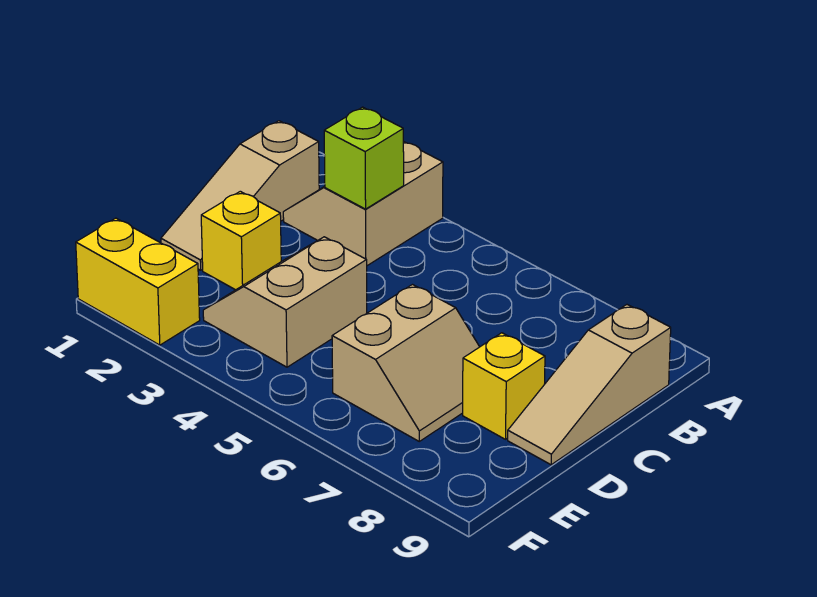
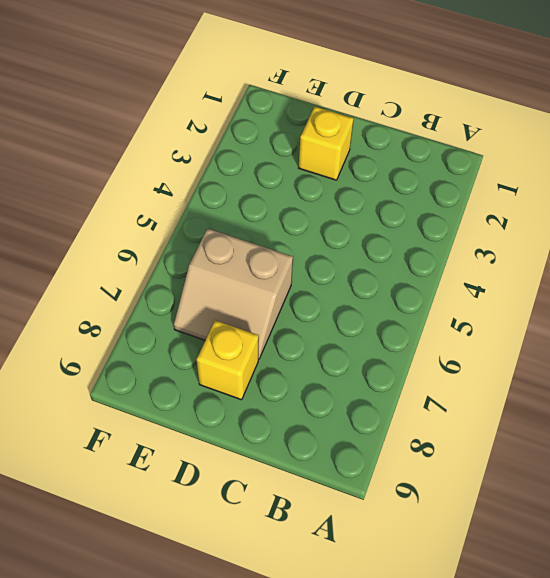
none -> tan slope A2:B3 level 1 top 3
none -> tan slope B1:D1 level 1 top B

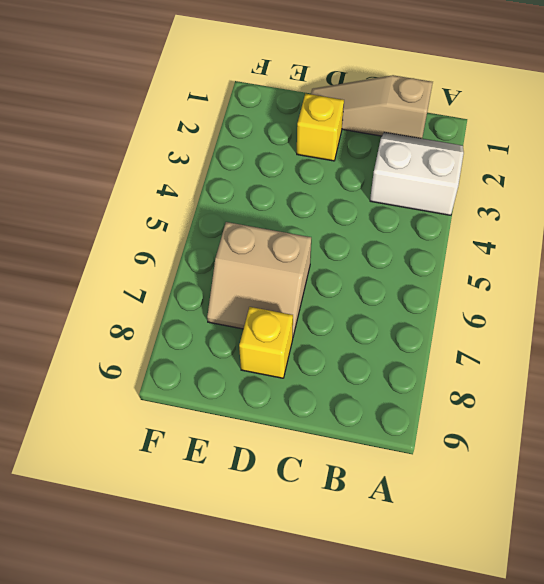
white slope A2:B3 level 1 top 3 -> tan slope A2:B3 level 1 top 3
none -> tan slope B9:D9 level 1 top B
none -> tan slope D3:E4 level 1 top 4

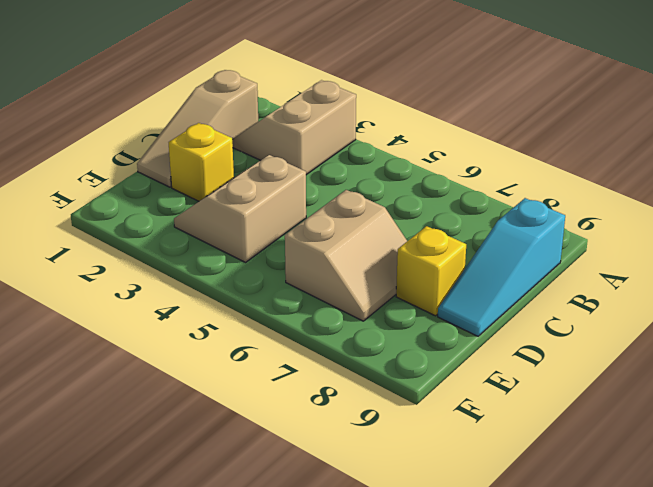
cyan slope B9:D9 level 1 top B -> tan slope B9:D9 level 1 top B
none -> yellow brick F1:F2 level 1
none -> lime brick B3 level 2

